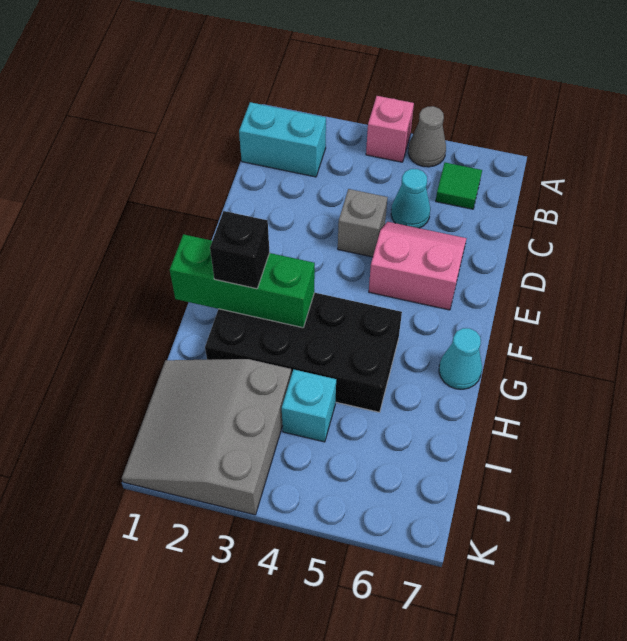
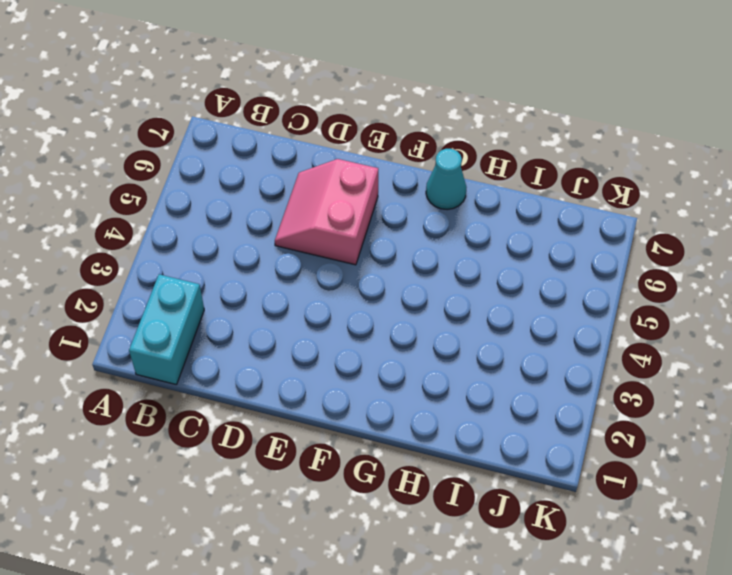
none -> pink brick A4 level 1
none -> grey cone A5 level 1
none -> green tile B6 level 1

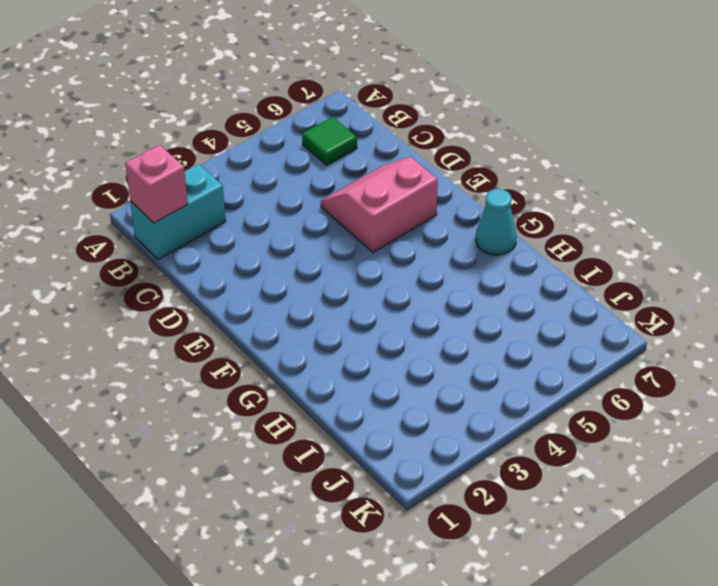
pink brick B1 level 2 -> pink brick A4 level 1
none -> grey cone A5 level 1
none -> cyan cone C5 level 1
none -> grey brick D4 level 1

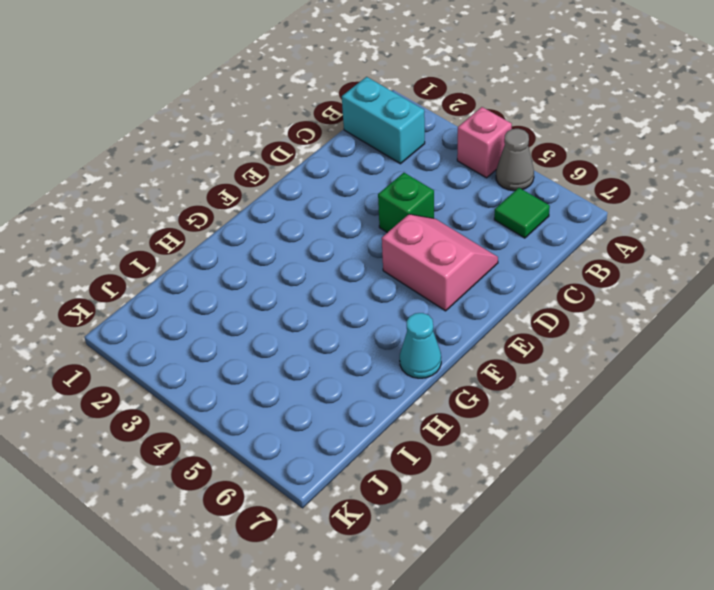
green brick D4 level 1 -> grey brick D4 level 1
none -> cyan cone C5 level 1
none -> black brick G2:H5 level 1
none -> grey slope I1:K3 level 1 top 3

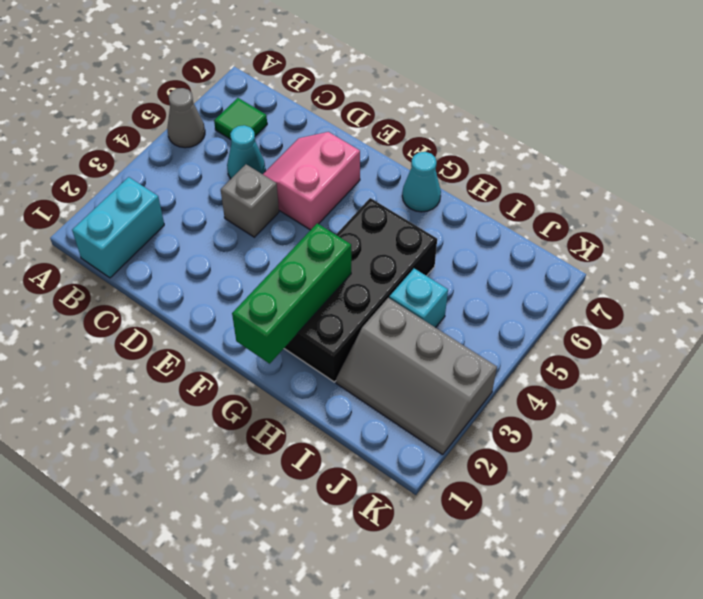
grey slope I2:K3 level 1 top 3 -> grey slope I1:K3 level 1 top 3
none -> pink brick A4 level 1
none -> black brick G2 level 3

